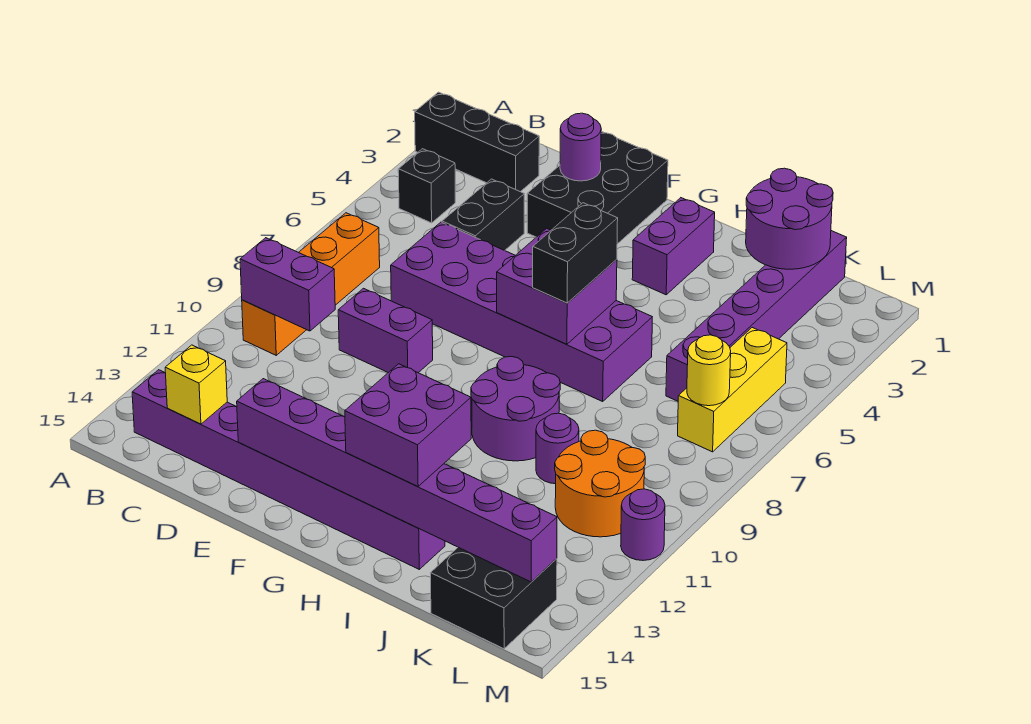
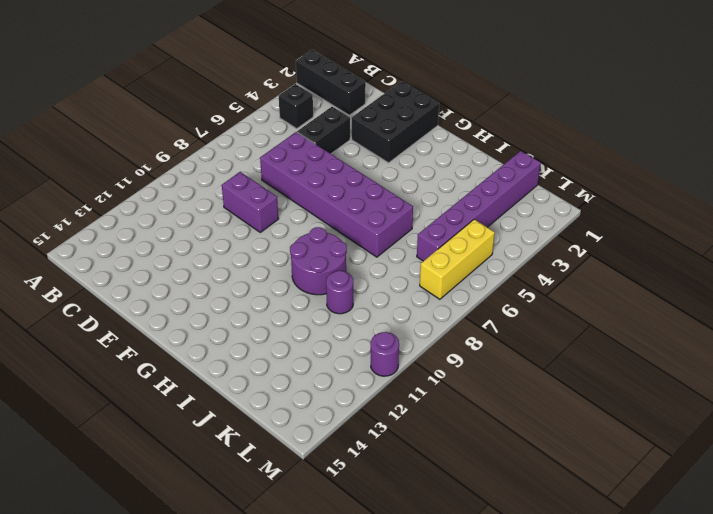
none -> orange brick B7:B10 level 1
none -> purple brick B14:I14 level 1
none -> purple brick H2:H3 level 1

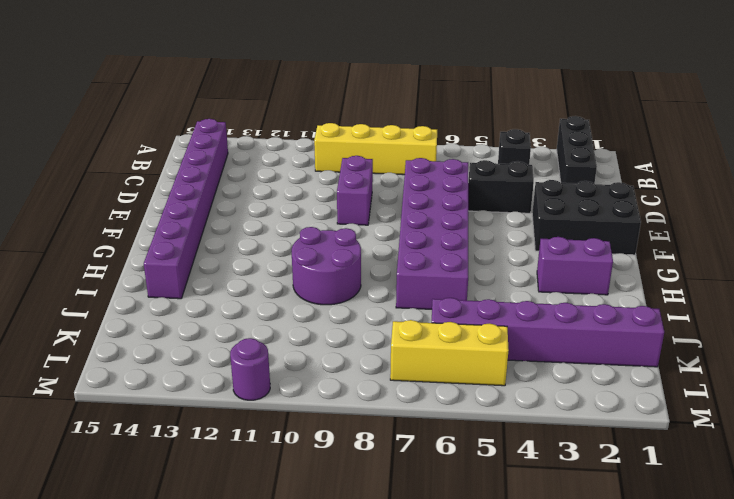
yellow brick B7:B10 level 1 -> orange brick B7:B10 level 1
none -> purple round brick J10 level 1
none -> orange round brick K10:L11 level 1
none -> black brick K14:L15 level 1

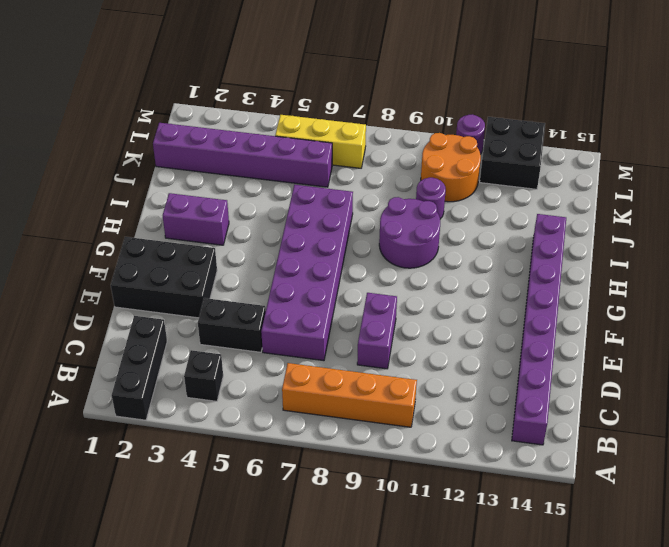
black brick L12:M13 level 1 -> black brick K14:L15 level 1
none -> purple brick B10:C10 level 2
none -> yellow brick C14 level 2
none -> purple round brick E2 level 2

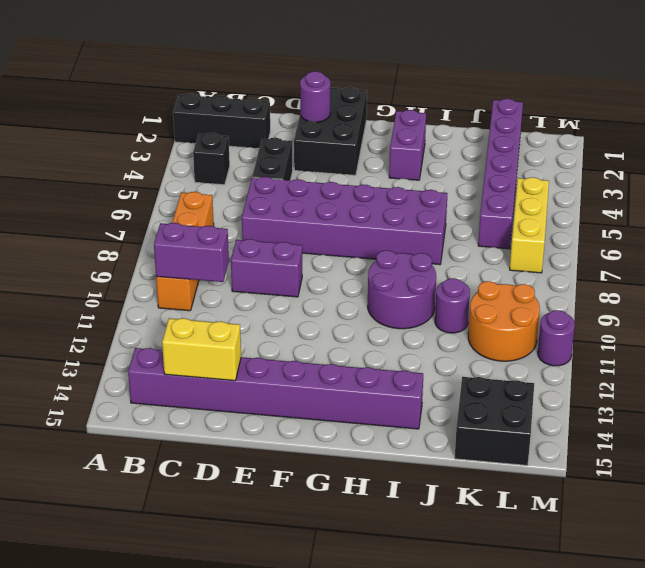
yellow brick C14:D14 level 2 -> yellow brick C14 level 2
none -> purple brick E14:L14 level 2
none -> purple brick G6:H7 level 2
none -> purple round brick J1:K2 level 2

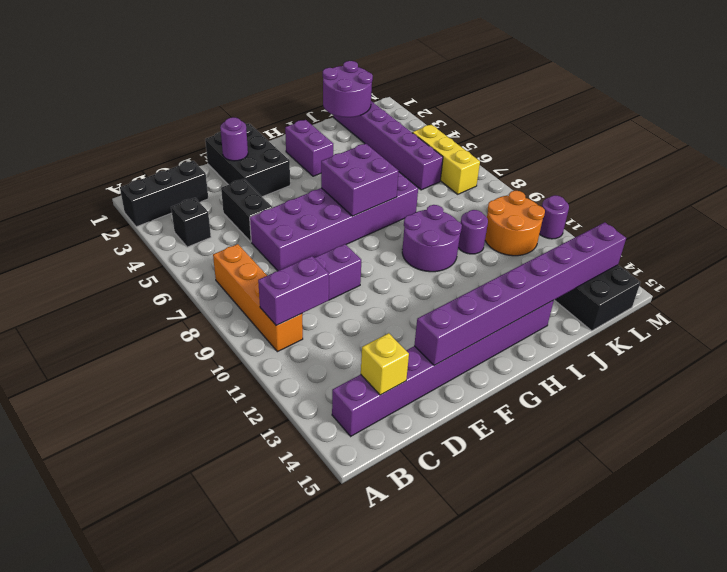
none -> yellow round brick L7 level 2
none -> black brick H6:H7 level 3
none -> purple brick H13:I14 level 3

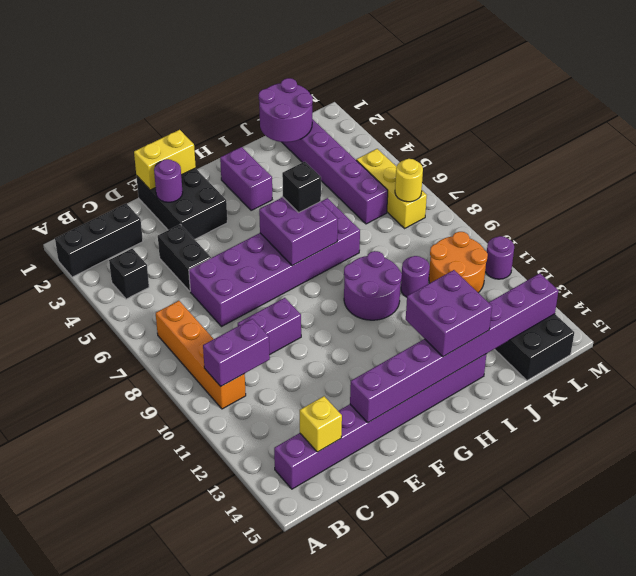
yellow brick E1:F1 level 2 -> none
black brick H6 level 3 -> black brick H6:H7 level 3

